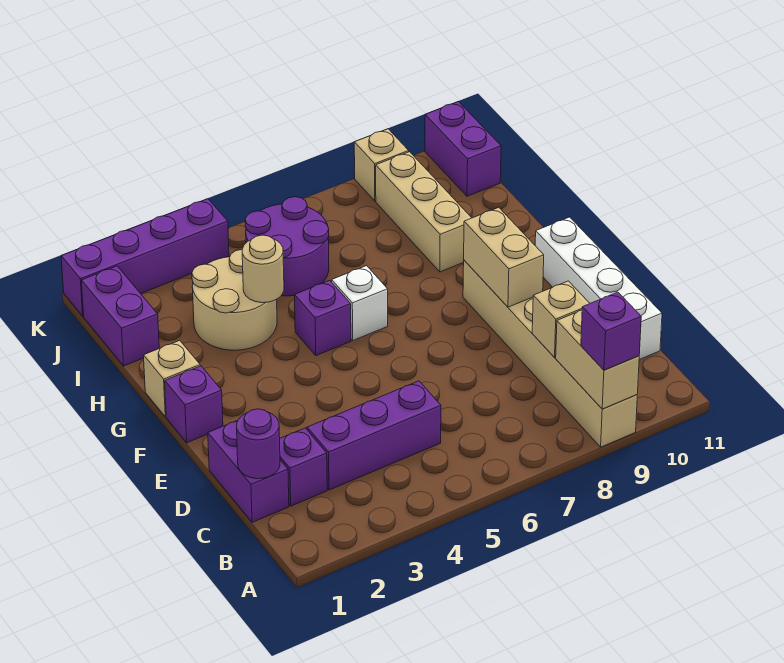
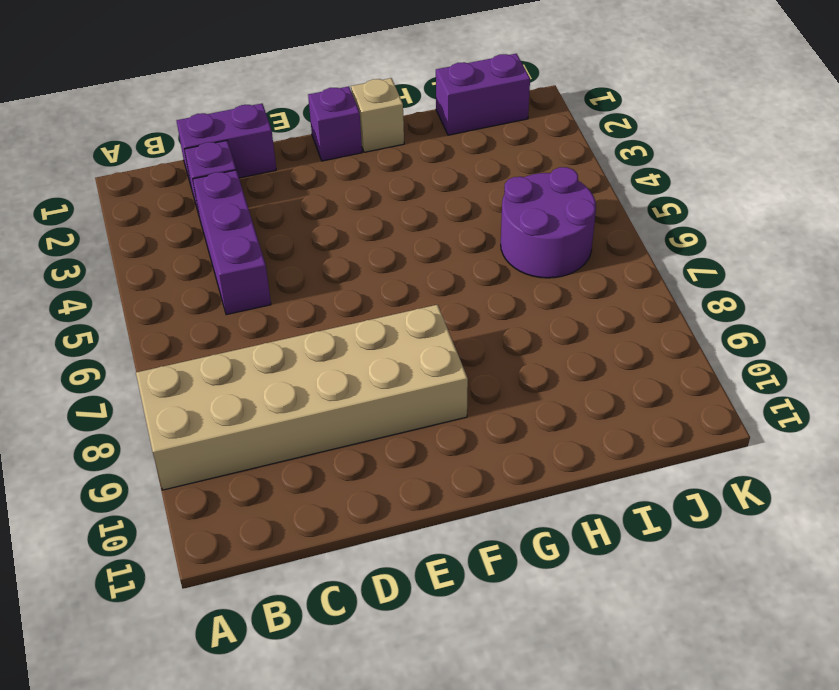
tan brick A8:F9 level 1 -> tan brick A9:F9 level 1
none -> white brick C11:F11 level 1
none -> purple brick G5 level 1
none -> white brick G6 level 1

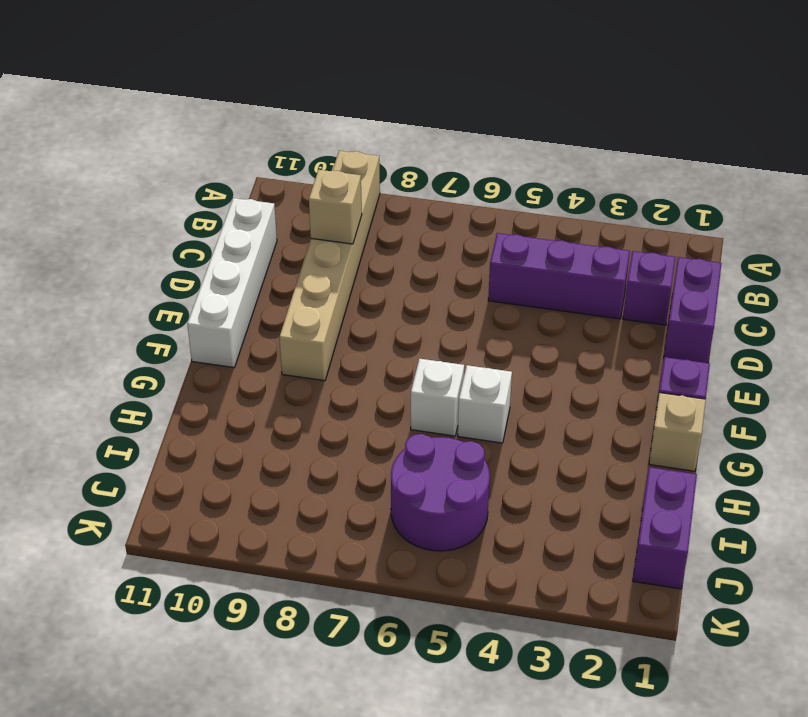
white brick G5 level 1 -> purple brick G5 level 1
none -> tan round brick H3:I4 level 1
none -> tan brick H9:J9 level 1
none -> purple brick J11:K11 level 1

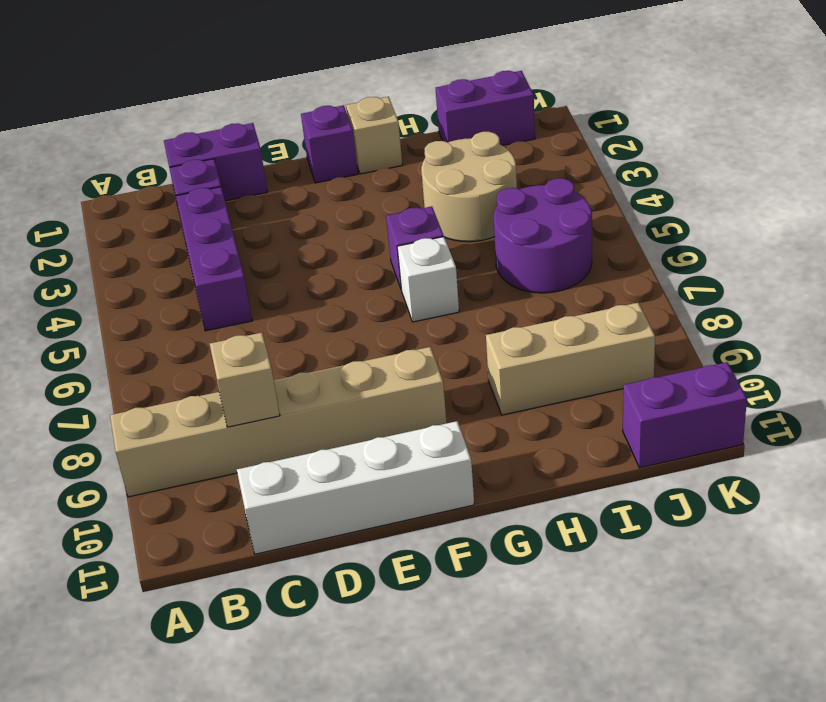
none -> purple brick K1:K4 level 1
none -> tan brick K9 level 1
none -> tan brick A9:B9 level 2

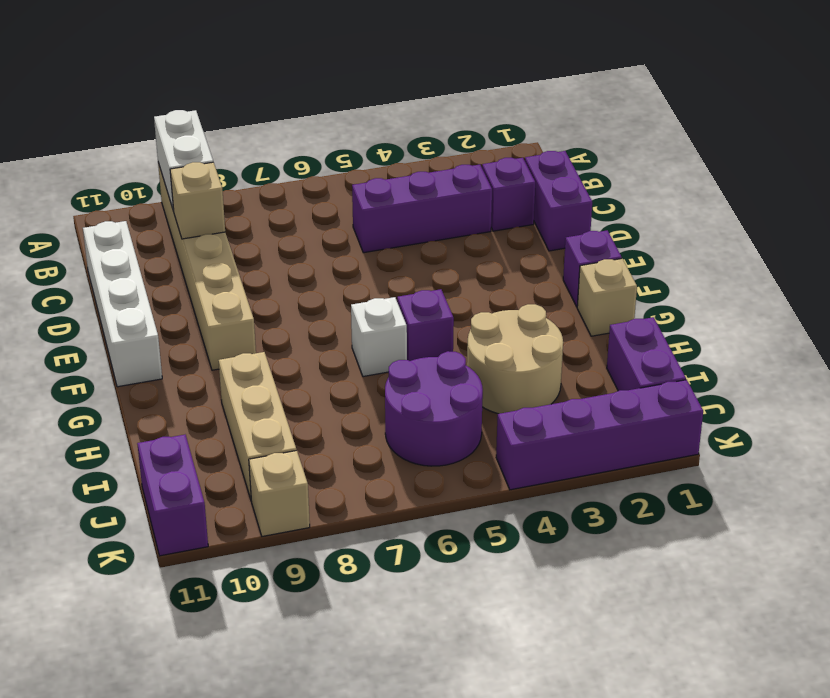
white brick A9:B9 level 2 -> tan brick A9:B9 level 2
none -> purple round brick C1 level 2
none -> tan brick E9:F9 level 2
none -> tan round brick H4 level 2

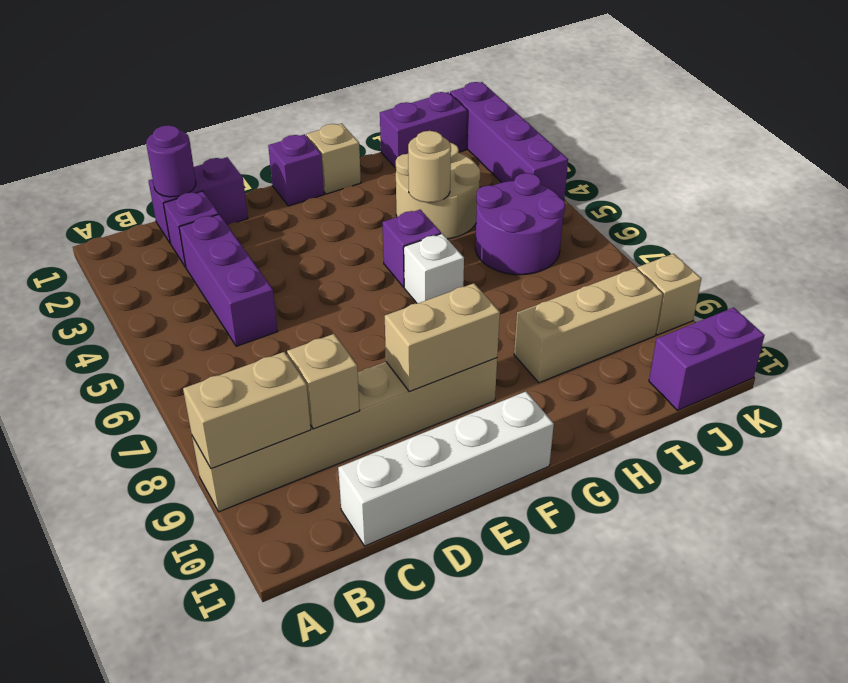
none -> purple brick A9 level 3

